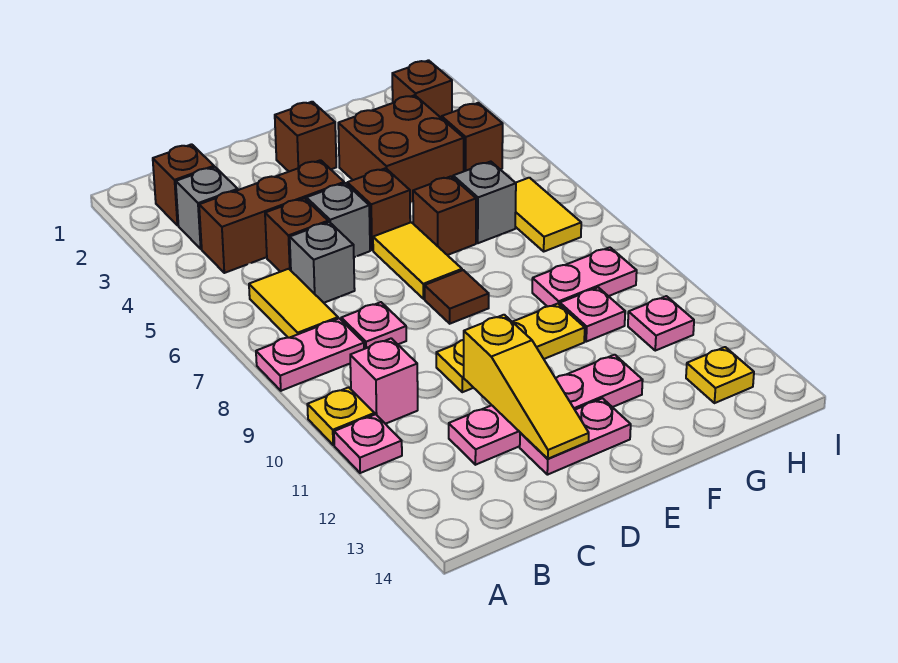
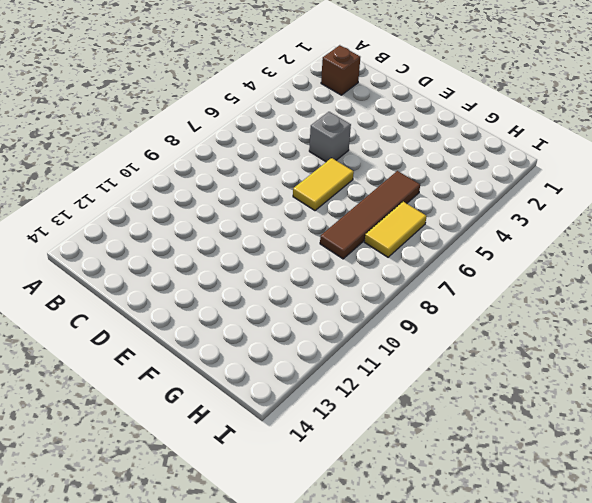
brown tile G5:G8 level 1 -> grey brick G6 level 1
none -> pink plate A8:B8 level 1
none -> yellow plate A10 level 1
none -> pink plate A11 level 1
none -> grey brick B3 level 1

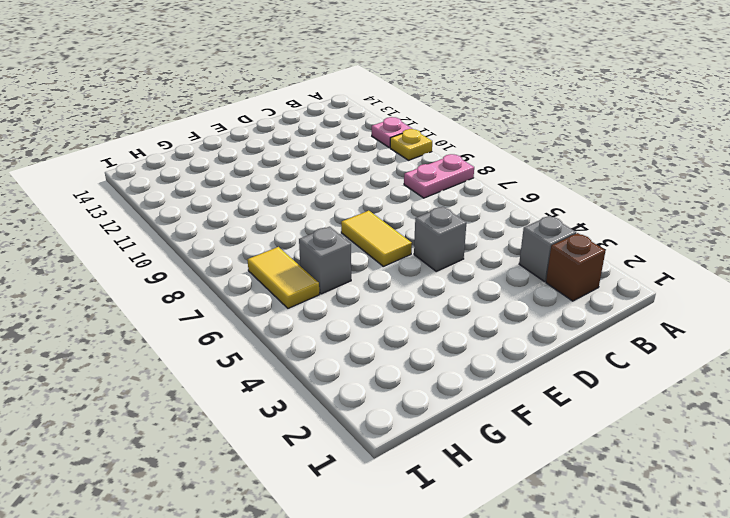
none -> brown brick B4:D4 level 1
none -> yellow tile B6:B7 level 1
none -> pink brick B10 level 1
none -> brown brick C5 level 1

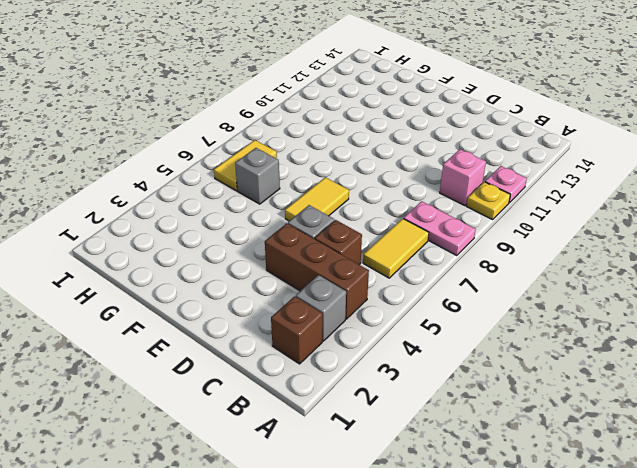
none -> grey brick C6 level 1
none -> pink plate C8 level 1
none -> pink plate C12:F12 level 1
none -> yellow plate D10:F10 level 1

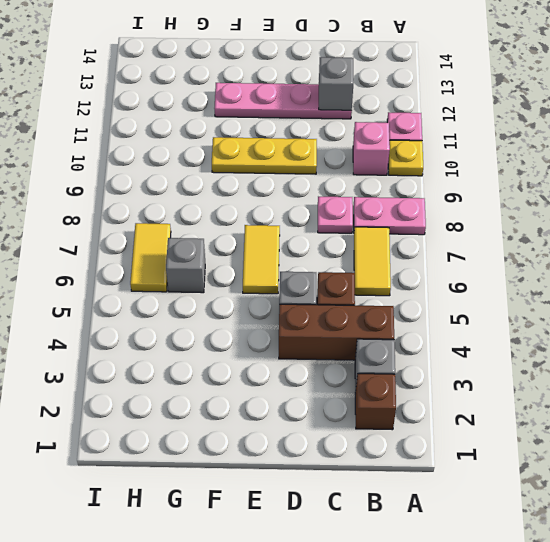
grey brick C12 level 2 -> grey brick C6 level 1
none -> pink plate D13:E13 level 1
none -> brown brick E2 level 1
none -> brown brick E5 level 1
none -> brown tile E8 level 1

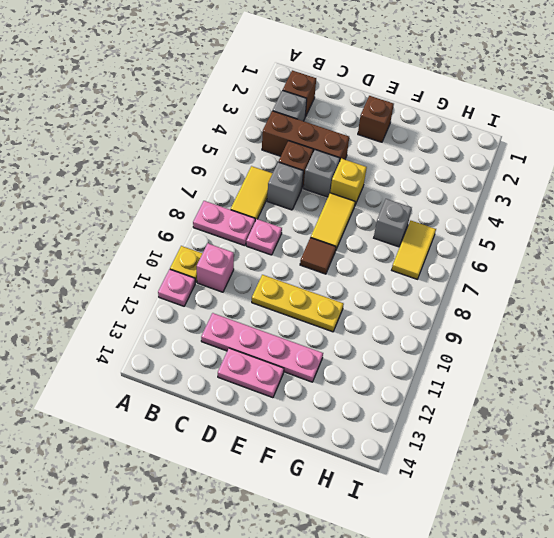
yellow brick E5 level 1 -> brown brick E5 level 1
none -> brown brick F3:G4 level 1
none -> brown brick F6 level 1
none -> pink plate G9:H9 level 1
none -> pink plate G10 level 1

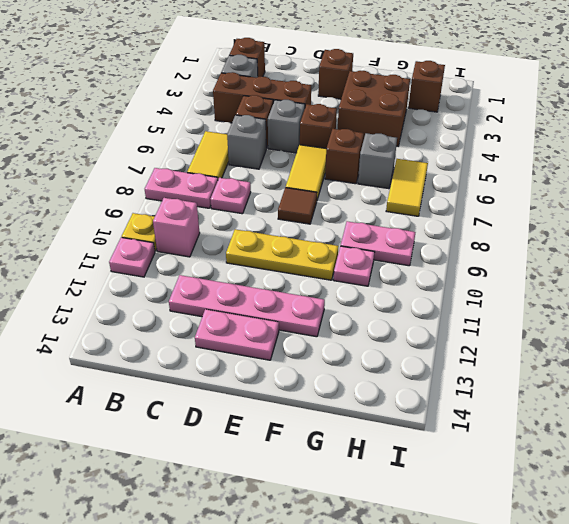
none -> brown brick H4 level 1
none -> pink plate H11 level 1
none -> yellow plate H13 level 1
none -> yellow slope D11:D13 level 2 top 11

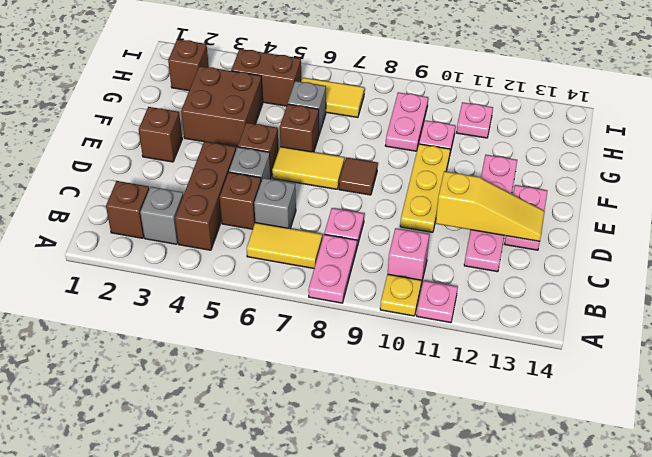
brown brick H4:H5 level 1 -> brown brick H4 level 1
none -> yellow plate H13 level 1

